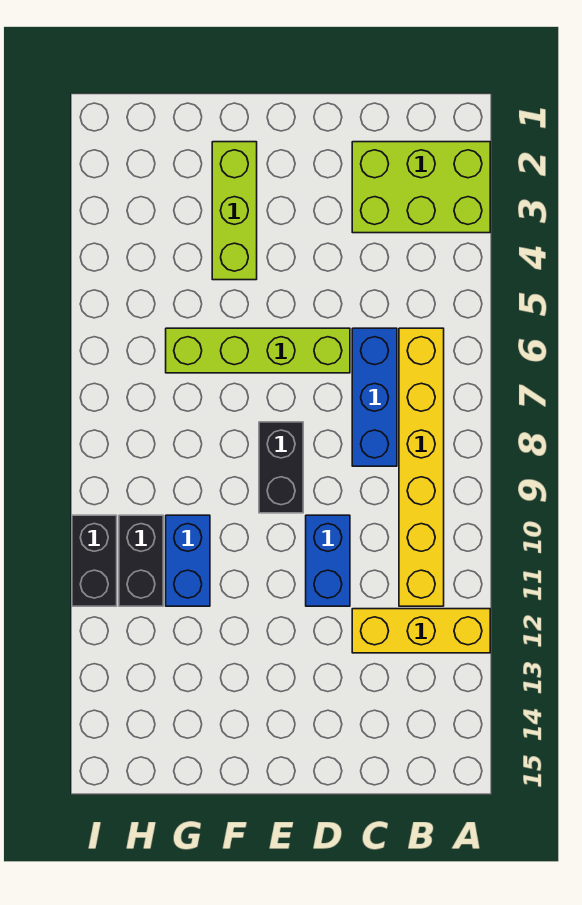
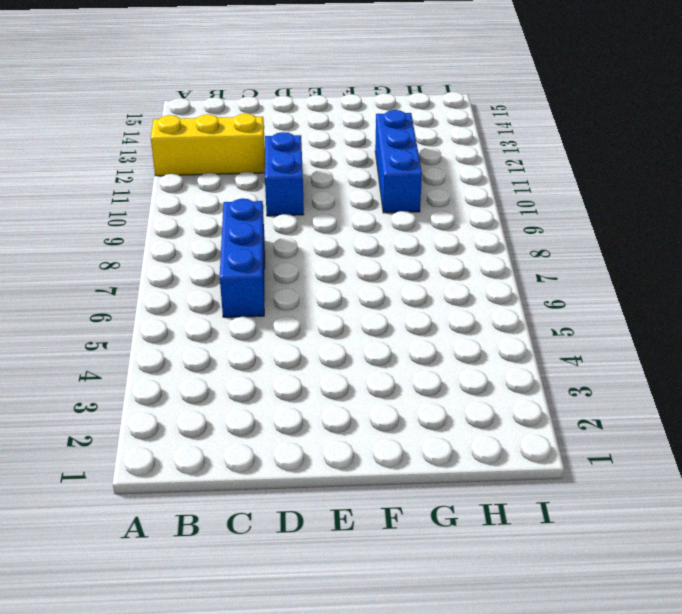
blue brick G10:G12 level 1 -> blue brick G10:G11 level 1
none -> lime brick A2:C3 level 1
none -> yellow brick B6:B11 level 1

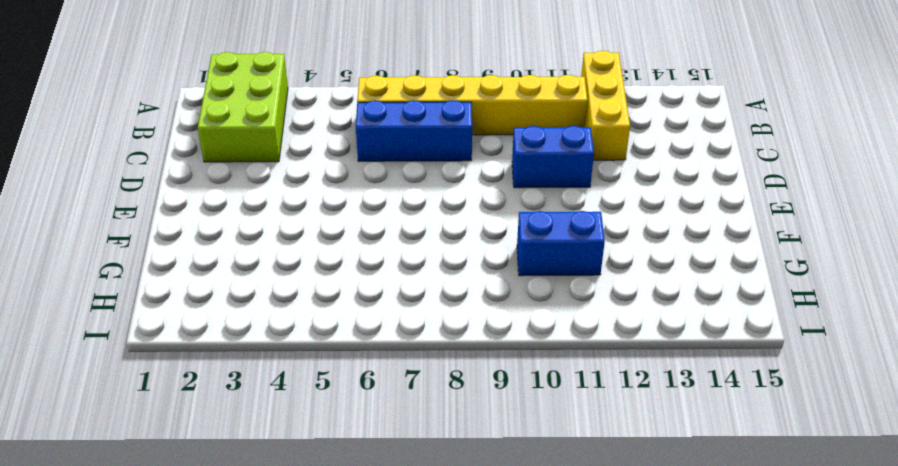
none -> lime brick D6:G6 level 1
none -> black brick E8:E9 level 1

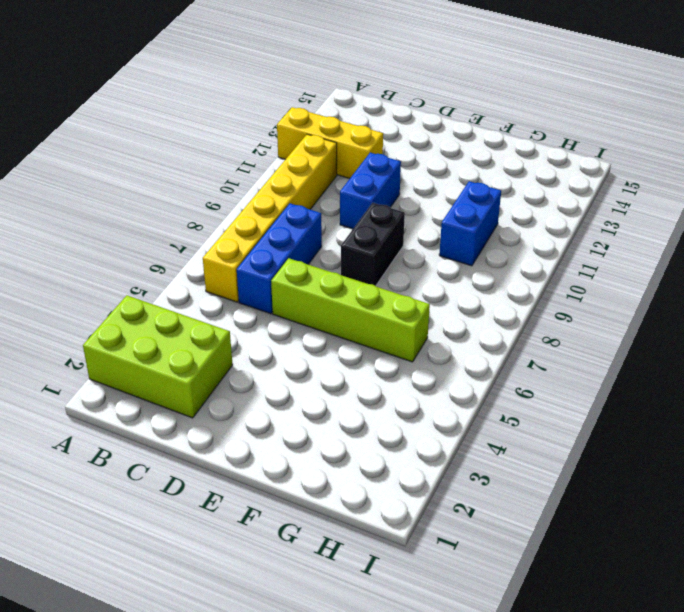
none -> lime brick F2:F4 level 1
none -> black brick H10:H11 level 1

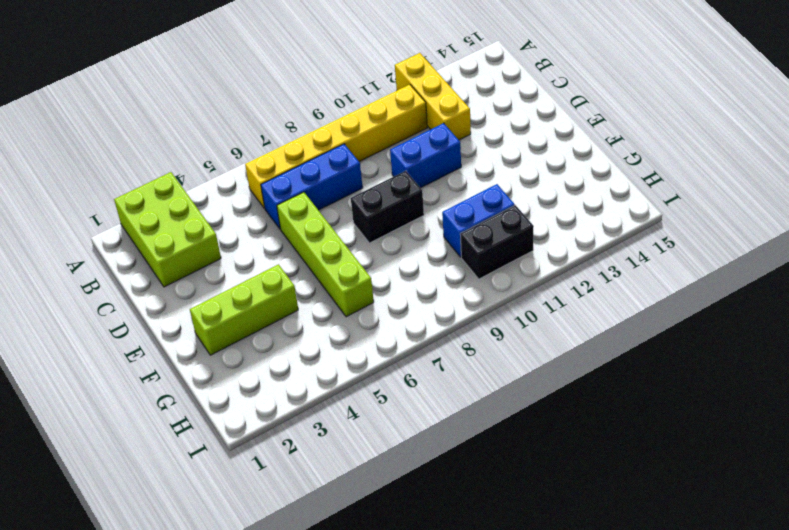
none -> black brick I10:I11 level 1

